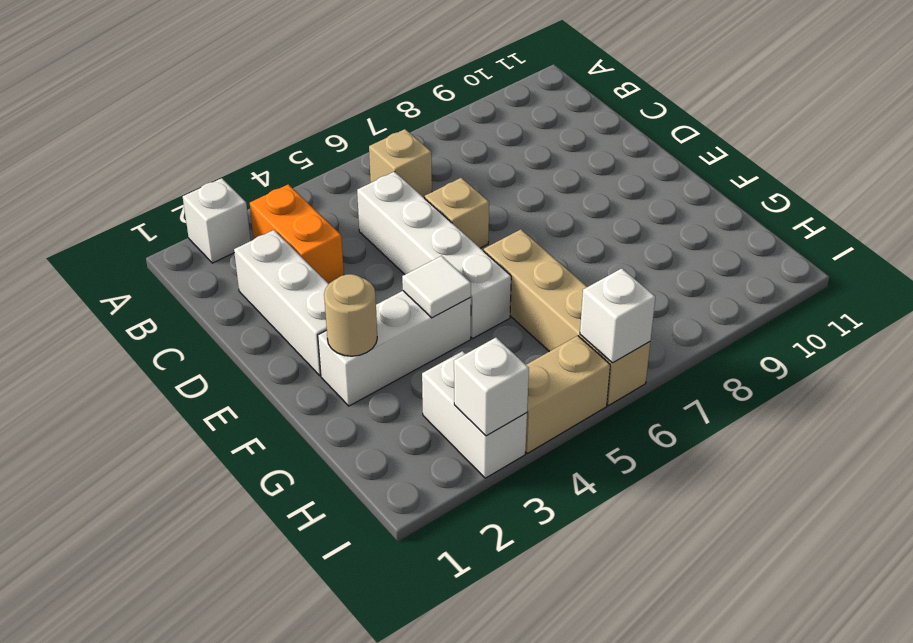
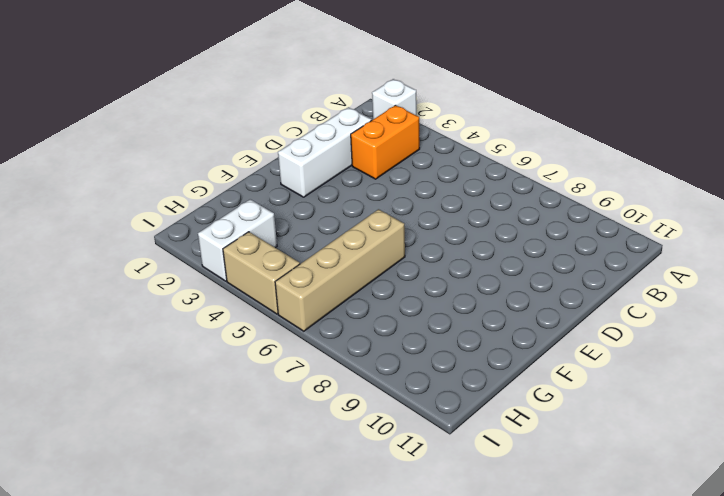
none -> tan brick B6 level 1
none -> white brick C5:F5 level 1
none -> tan brick D6 level 1

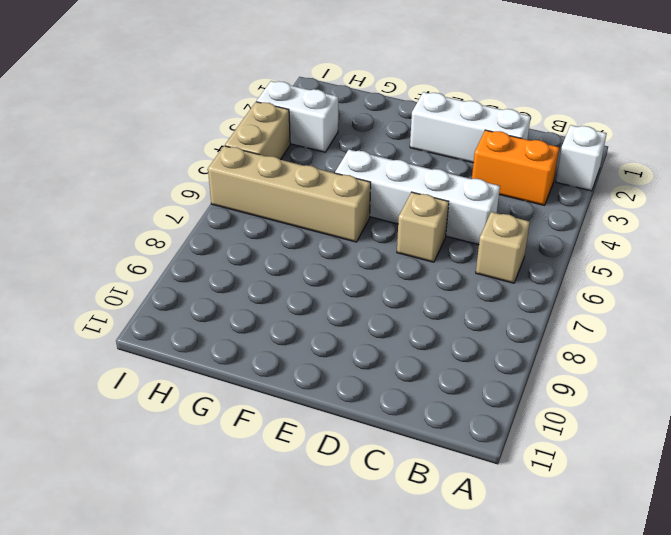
none -> white brick F2:F4 level 1
none -> tan round brick F2 level 2
none -> white tile F4 level 2

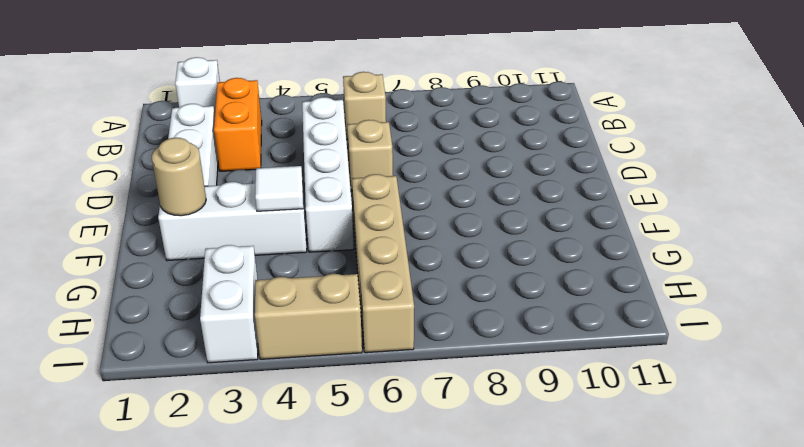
none -> white brick I3 level 2
none -> white brick I6 level 2

